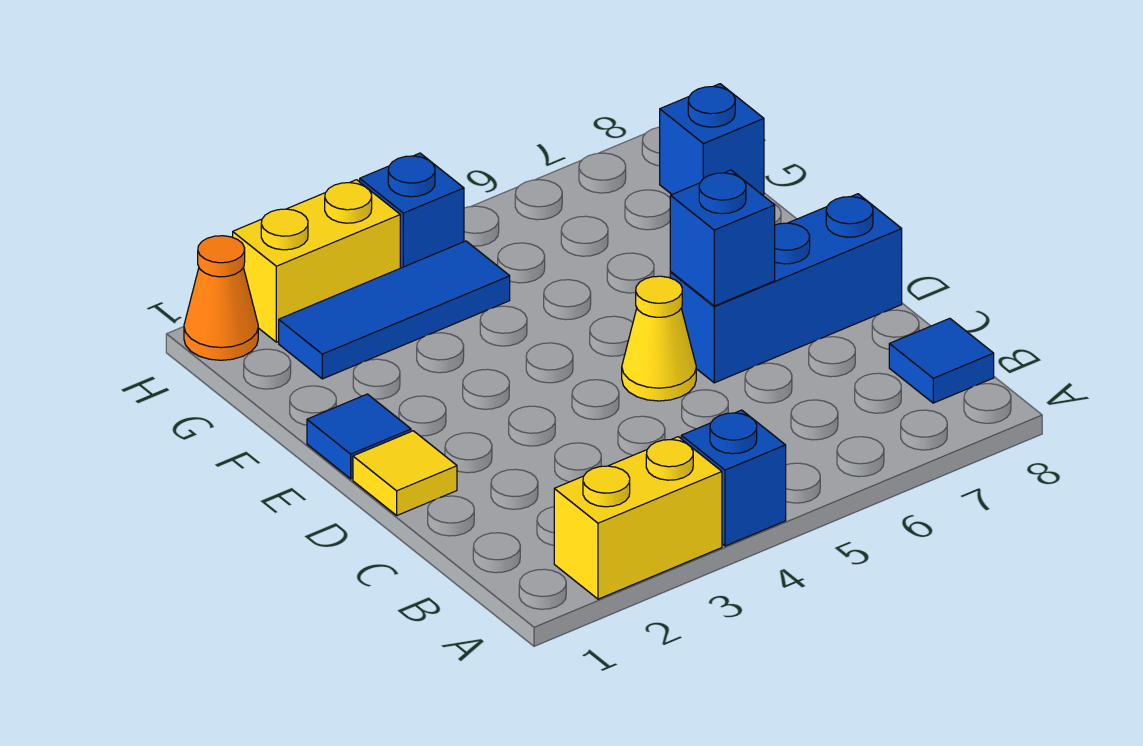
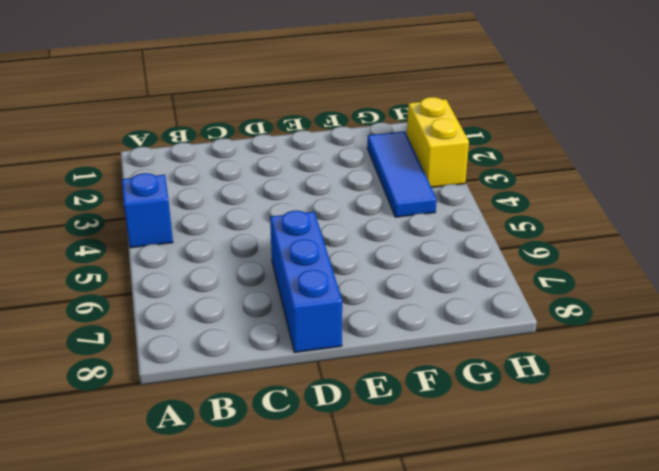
none -> yellow brick A2:A3 level 1
none -> blue tile B8 level 1
none -> yellow tile D1 level 1

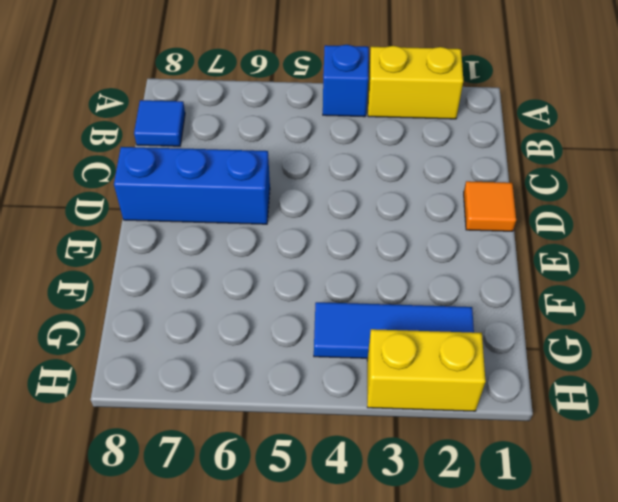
orange tile D1 level 1 -> yellow tile D1 level 1
none -> yellow cone D5 level 1
none -> blue tile E1 level 1
none -> blue brick G8 level 1

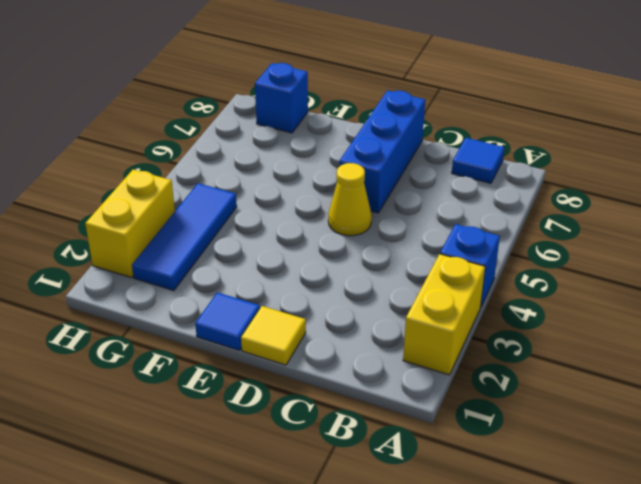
none -> orange cone H1 level 1
none -> blue brick H4 level 1
none -> blue brick D6 level 2

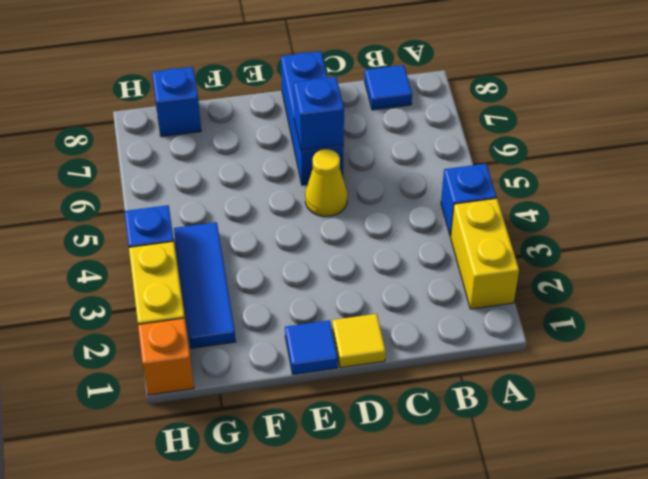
orange brick H1 level 1 -> orange cone H1 level 1

